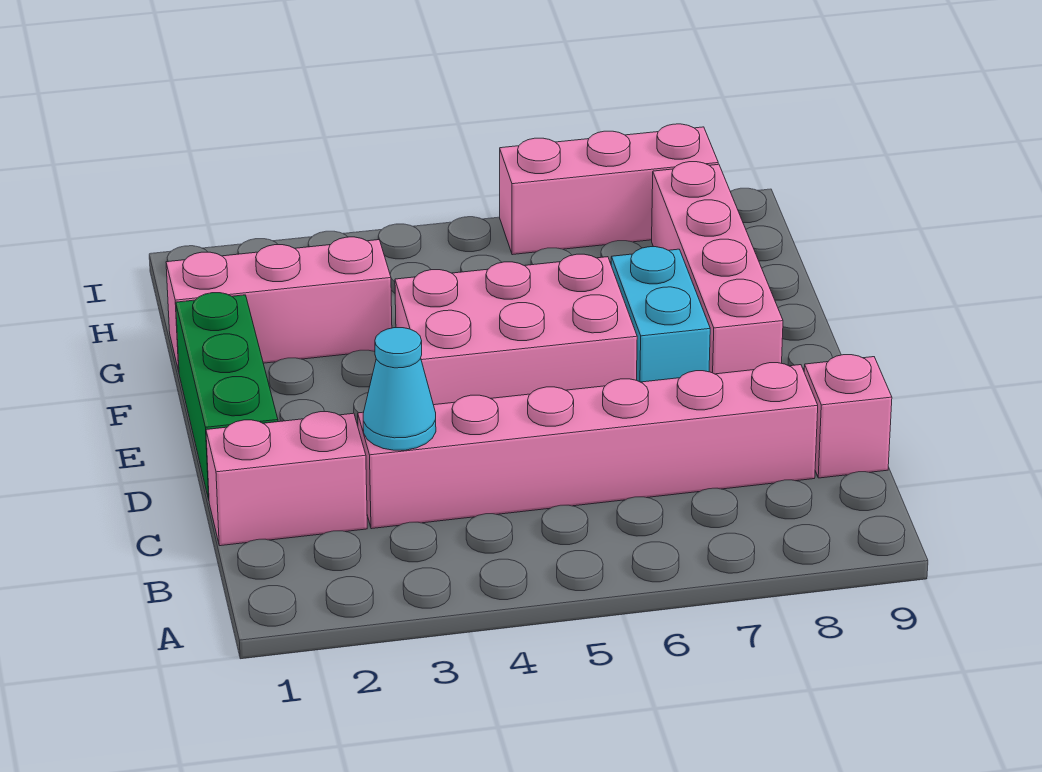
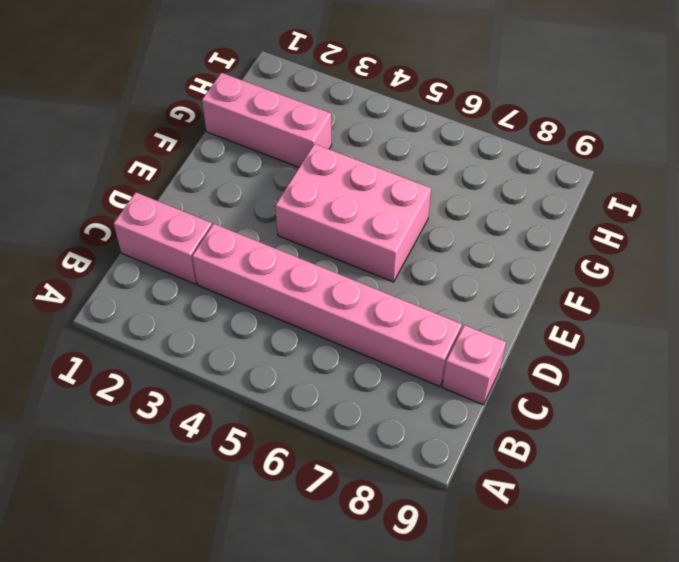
none -> green brick D1:F1 level 1
none -> cyan brick E7:F7 level 1

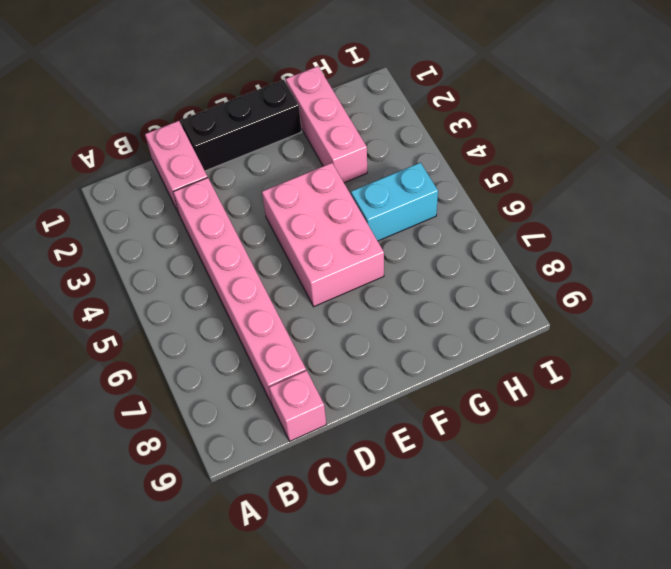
black brick D1:F1 level 1 -> green brick D1:F1 level 1
cyan brick G5:H5 level 1 -> cyan brick E7:F7 level 1
none -> pink brick E8:H8 level 1
none -> pink brick I6:I8 level 1

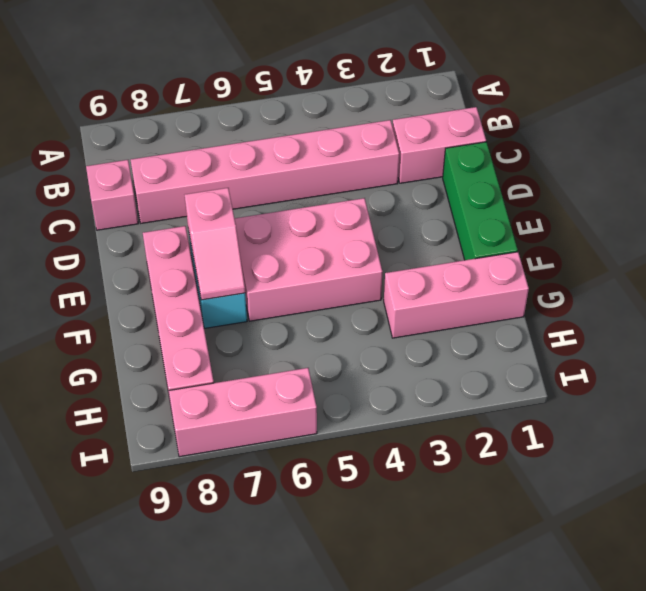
pink slope E7:F7 level 2 top E -> none
none -> cyan cone C3 level 2

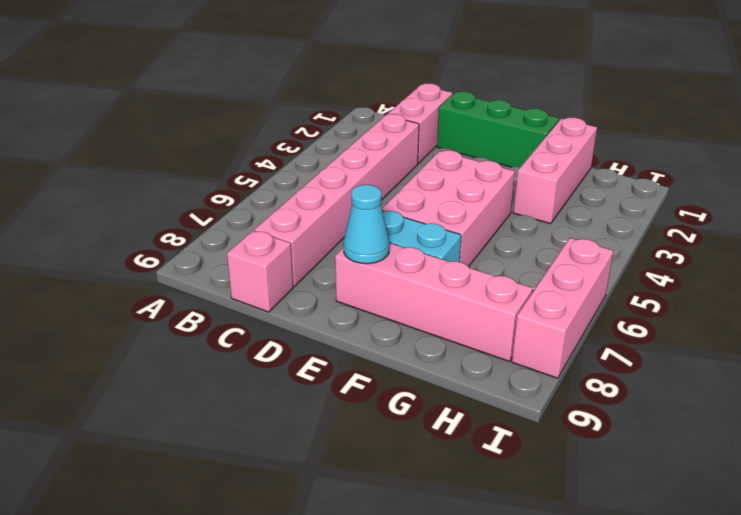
cyan cone E8 level 2 -> cyan cone C3 level 2

